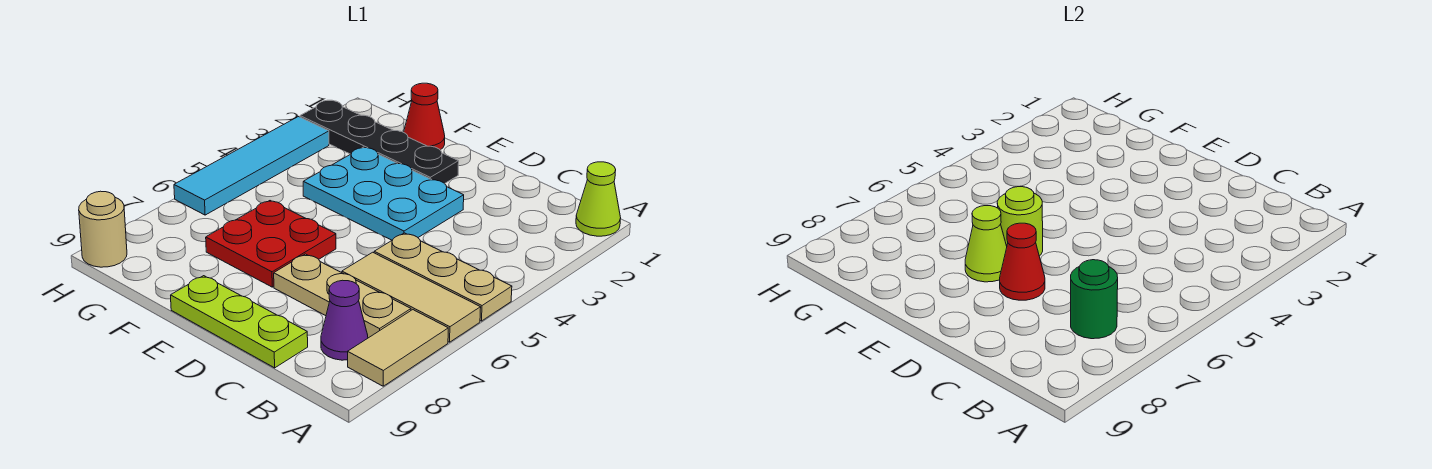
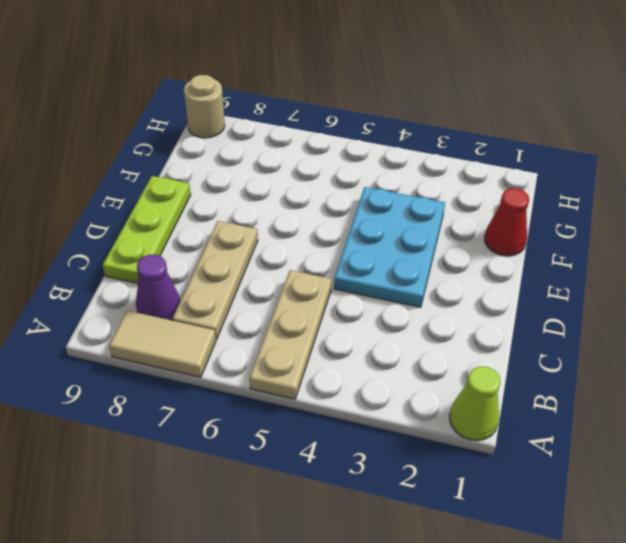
none -> tan tile A6:C6 level 1
none -> black plate E2:H2 level 1
none -> red plate E6:F7 level 1

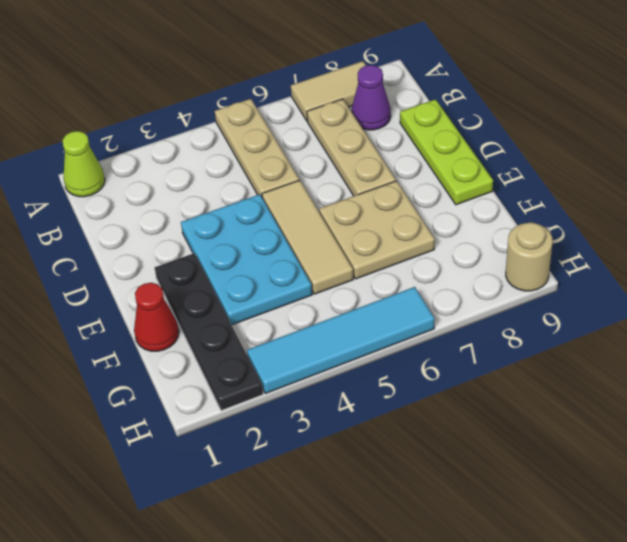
tan tile D5:F5 level 1 -> tan tile A6:C6 level 1
tan plate E6:F7 level 1 -> red plate E6:F7 level 1
none -> green round brick B7 level 2
none -> red cone D7 level 2
none -> lime round brick E6 level 2

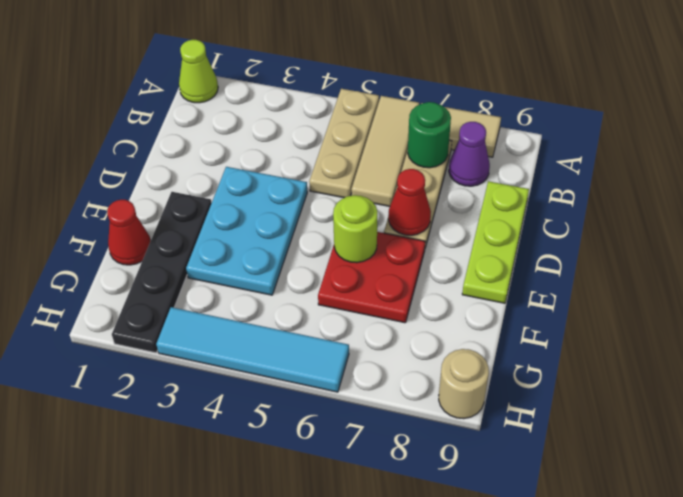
none -> lime cone E7 level 2

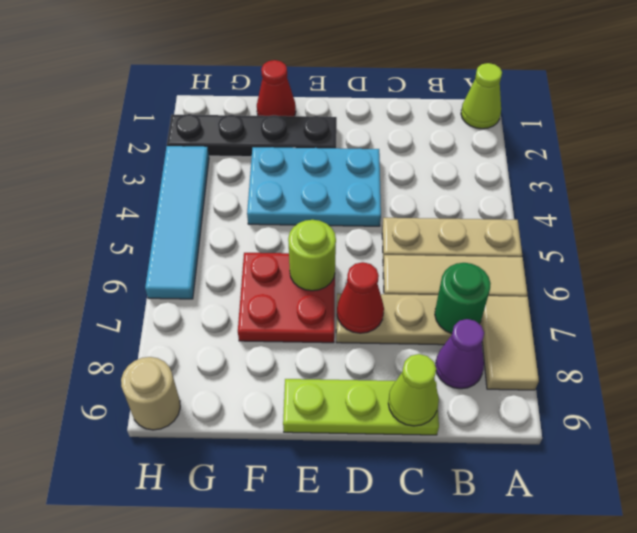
lime cone C9 level 2 -> lime cone E7 level 2

